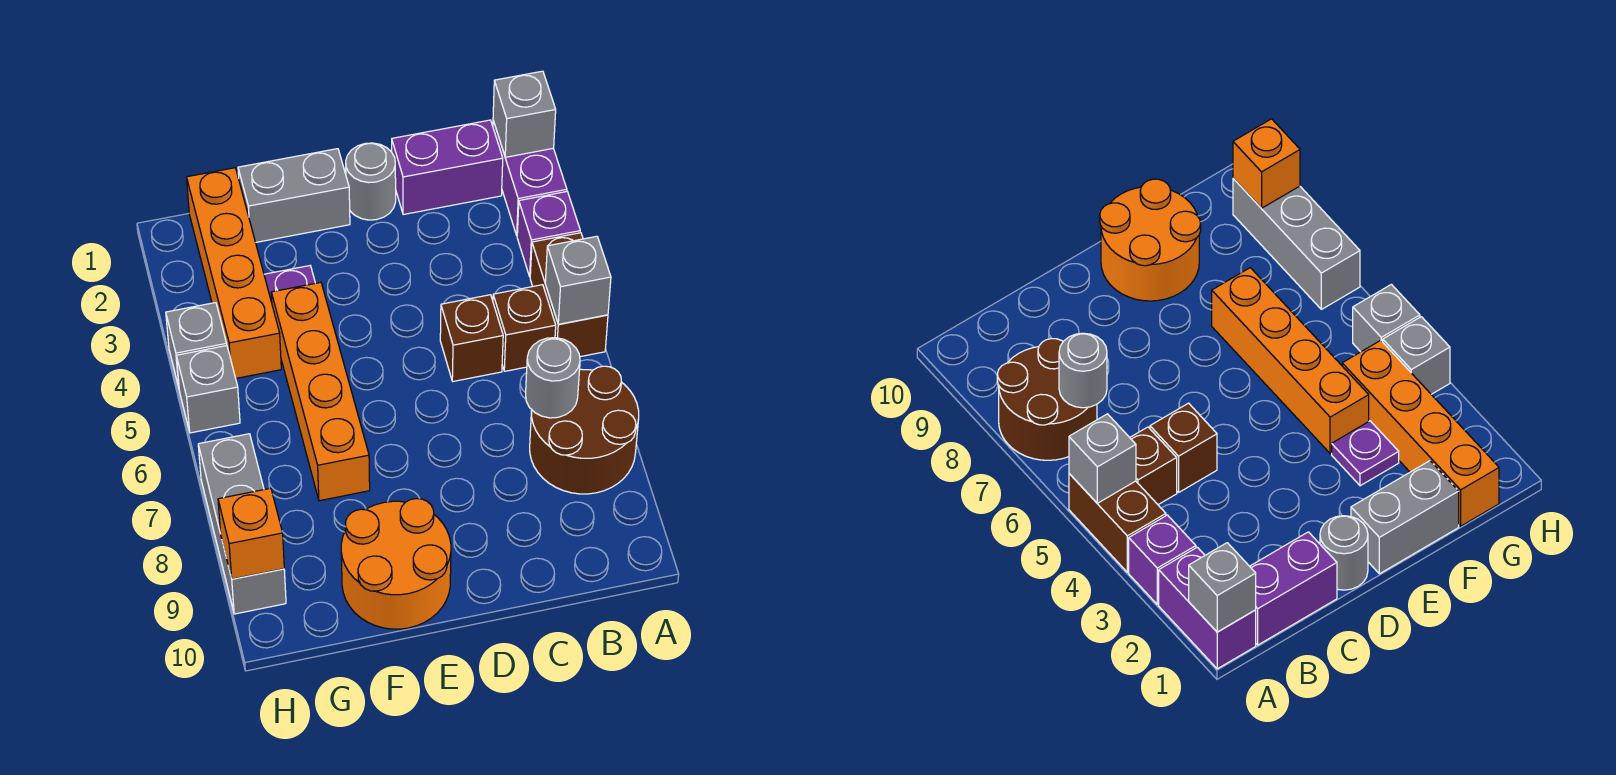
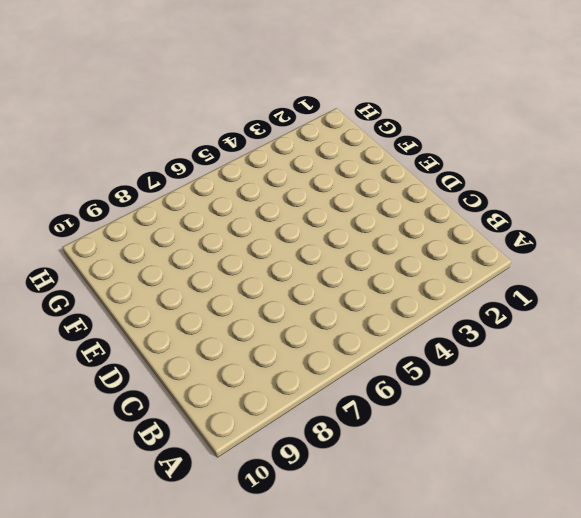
none -> purple brick A1:A2 level 1
none -> purple brick A3 level 1
none -> brown brick A4:A5 level 1

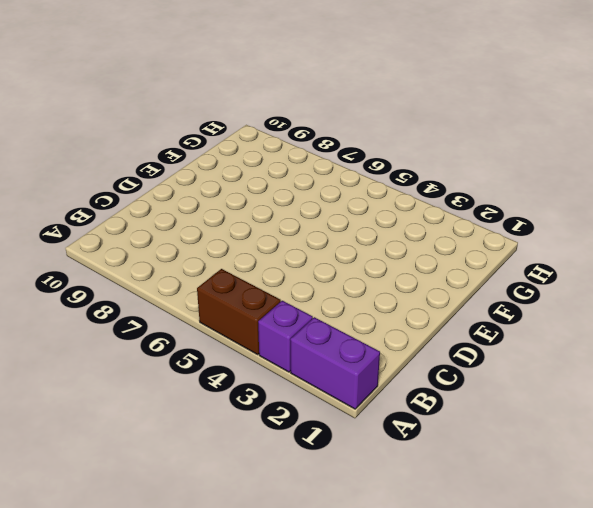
none -> brown round brick A7:B8 level 1
none -> purple brick B1:C1 level 1
none -> brown brick B5 level 1

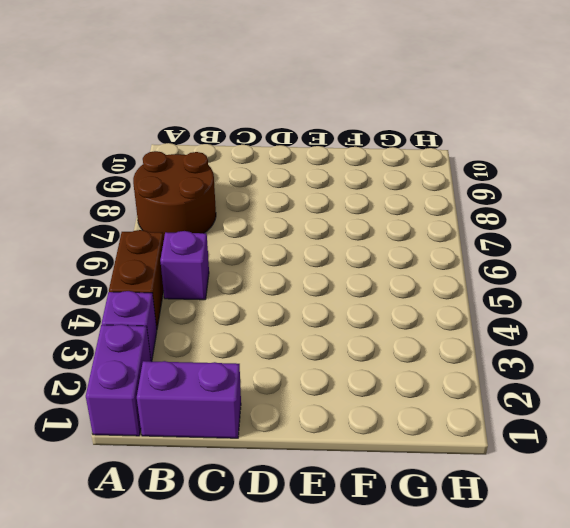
purple brick B5 level 1 -> brown brick B5 level 1
none -> brown brick C5 level 1
none -> grey round brick D1 level 1
none -> grey brick E1:F1 level 1

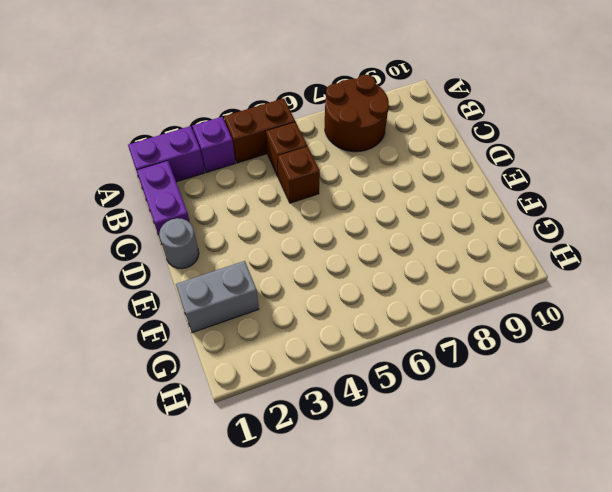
grey brick F1:F2 level 1 -> grey brick E1:F1 level 1
none -> orange round brick E9:F10 level 1
none -> purple plate F3 level 1
none -> orange brick F4:F7 level 1

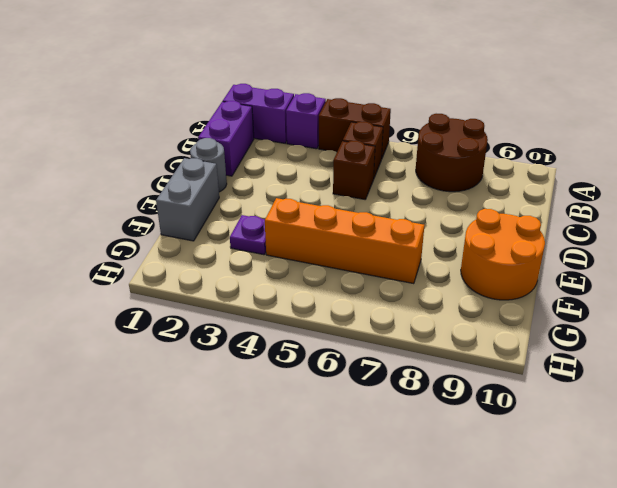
none -> orange brick G1:G4 level 1
none -> grey brick H4 level 1
none -> grey brick H5 level 1

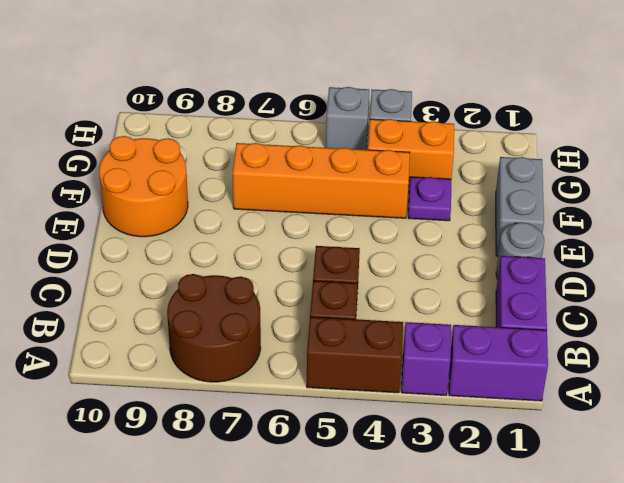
orange brick G3:G4 level 1 -> orange brick G1:G4 level 1
none -> grey brick H7:H9 level 1
none -> grey brick A1 level 2
none -> grey brick A5 level 2

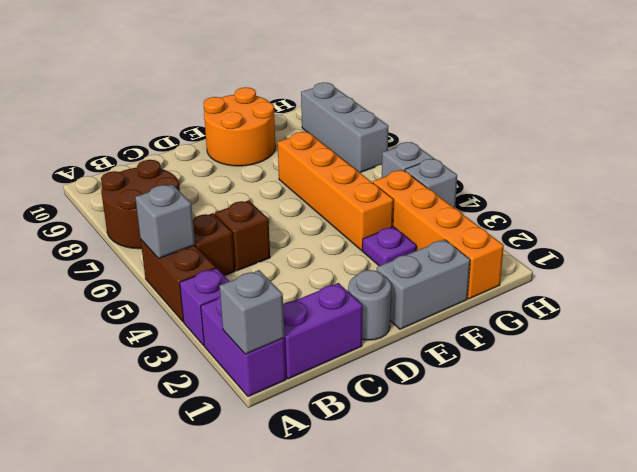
none -> grey round brick B7 level 2
none -> orange brick H9 level 2

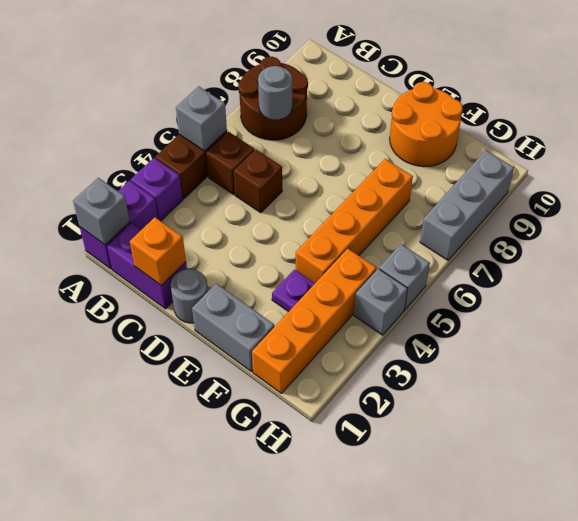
orange brick C1 level 2 -> orange brick H9 level 2

